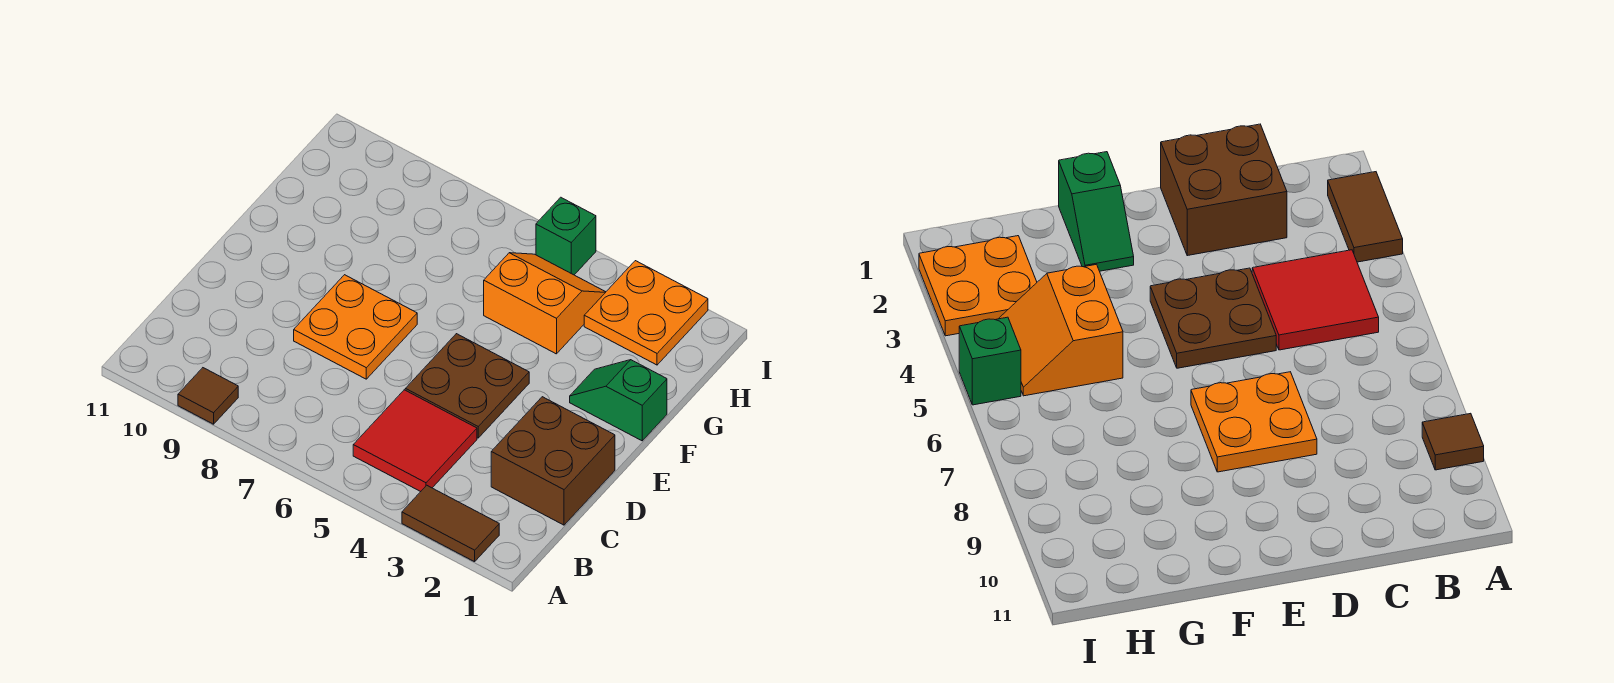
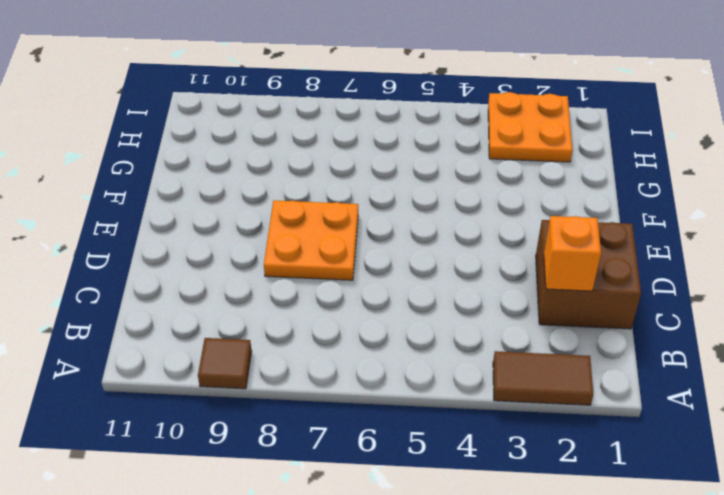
orange brick C2 level 2 -> none
none -> red tile B4:C5 level 1
none -> brown plate D4:E5 level 1

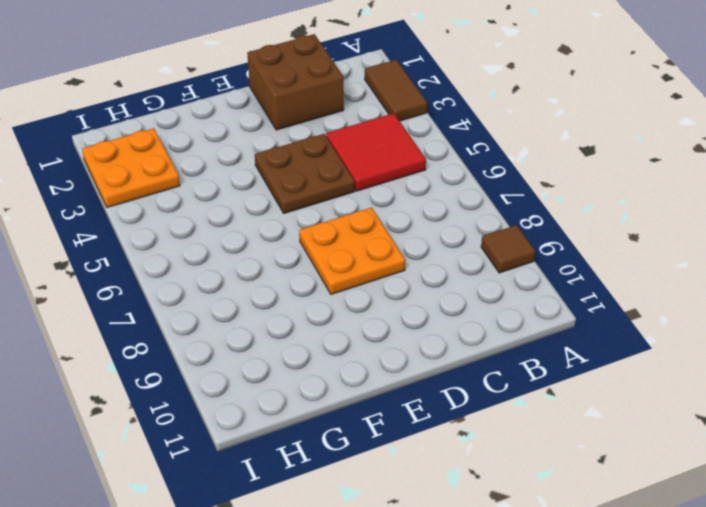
none -> green slope F1:F2 level 1 top 1
none -> orange slope G4:H5 level 1 top G

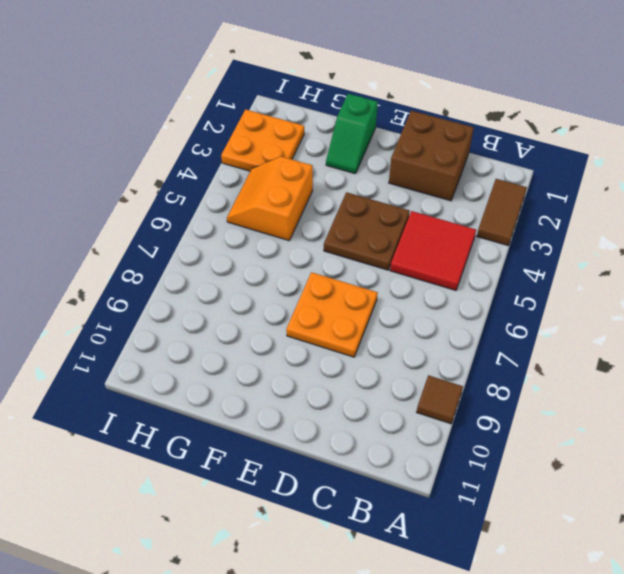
none -> green brick I5 level 1

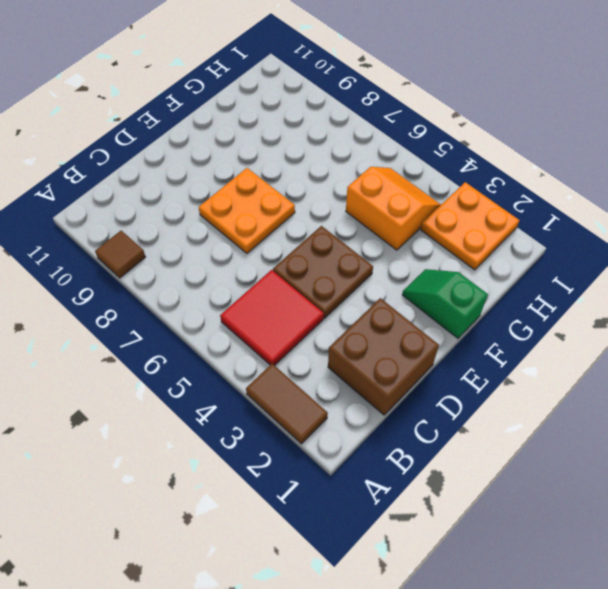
none -> green brick I5 level 1

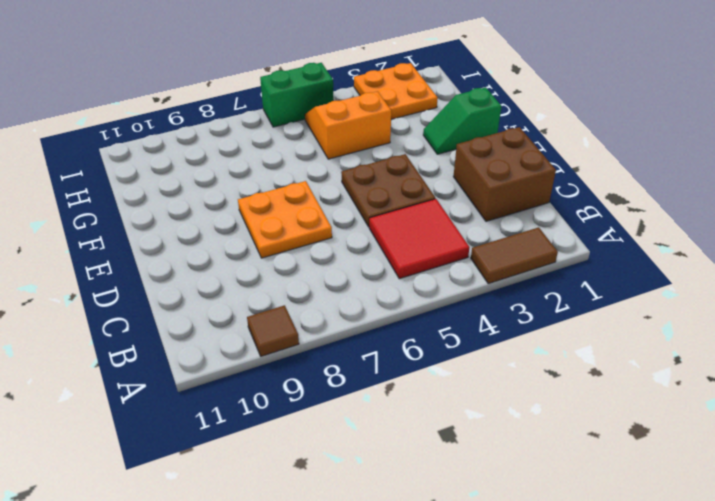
green brick I5:I6 level 1 -> green brick I5 level 1

